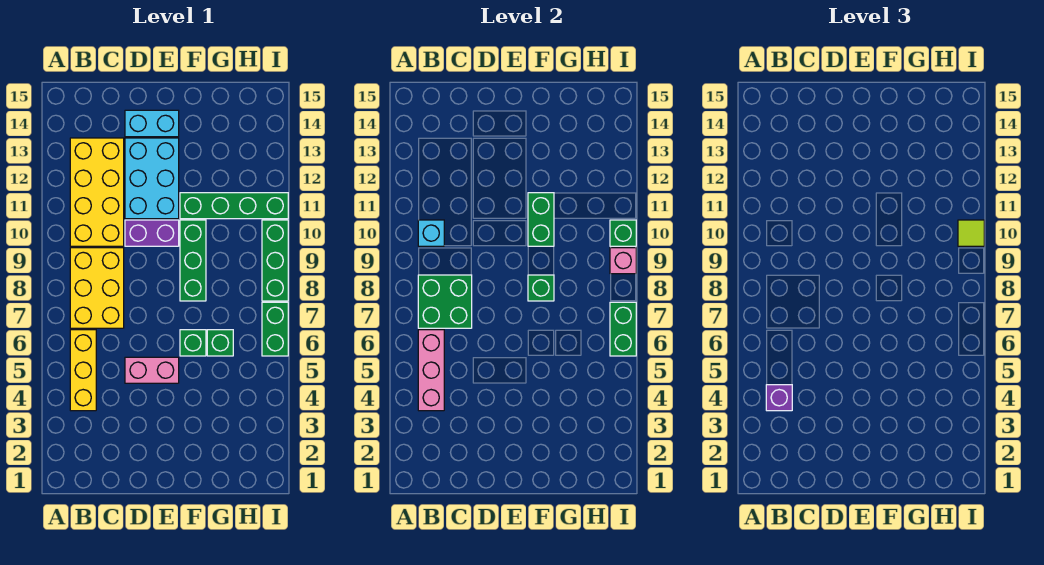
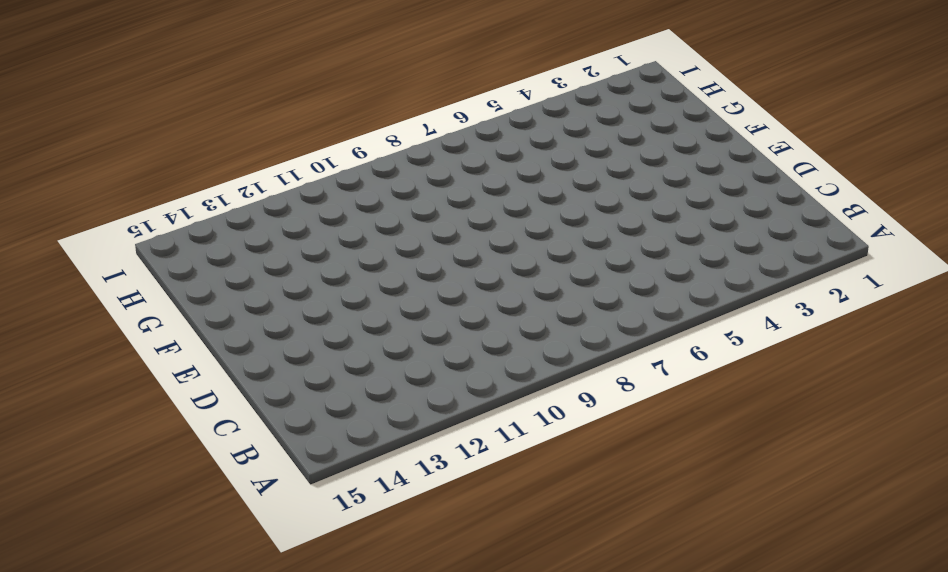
none -> yellow brick B4:B6 level 1
none -> yellow brick B7:C9 level 1
none -> yellow brick B10:C13 level 1

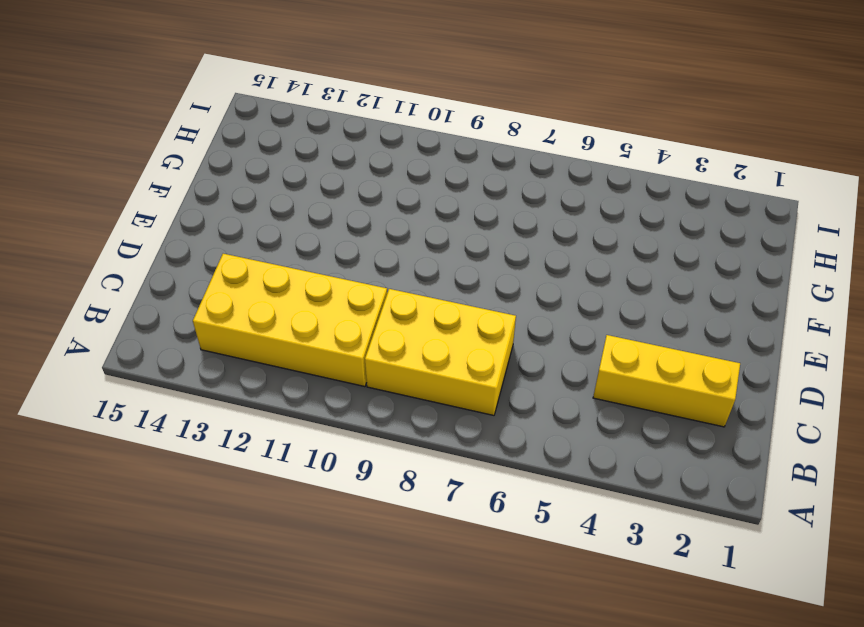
yellow brick C2:C4 level 1 -> yellow brick B4:B6 level 1
none -> pink brick D5:E5 level 1
none -> purple brick D10:E10 level 1
none -> cyan brick D11:E13 level 1

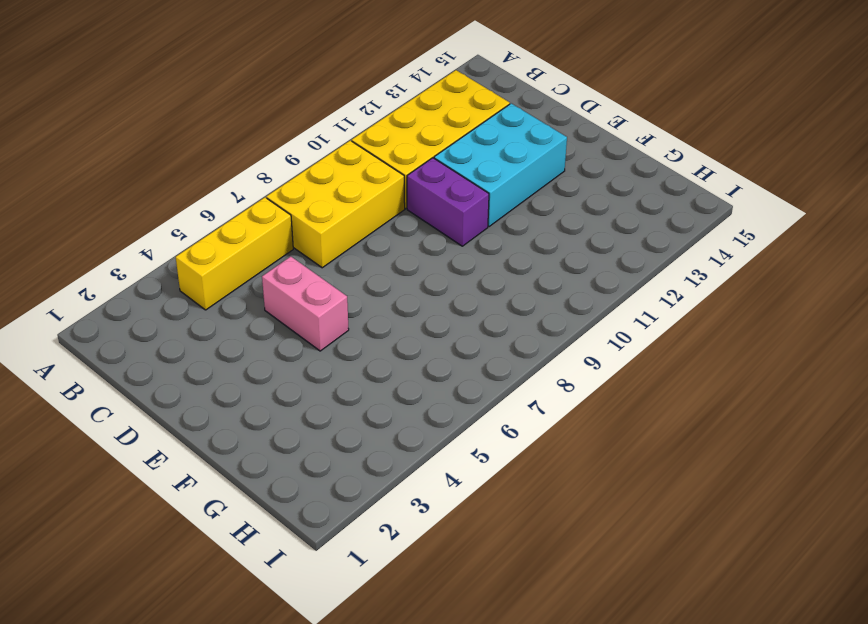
none -> cyan brick D14:E14 level 1
none -> green brick F6 level 1
none -> green brick F8:F10 level 1

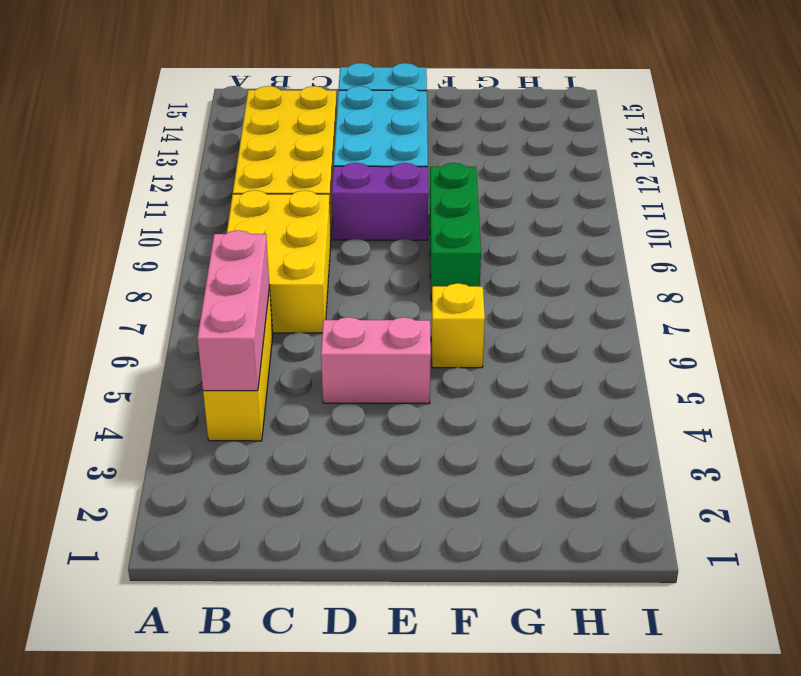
yellow brick F6 level 1 -> green brick F6 level 1
none -> green brick F11:I11 level 1
none -> green brick G6 level 1
none -> green brick I6:I7 level 1

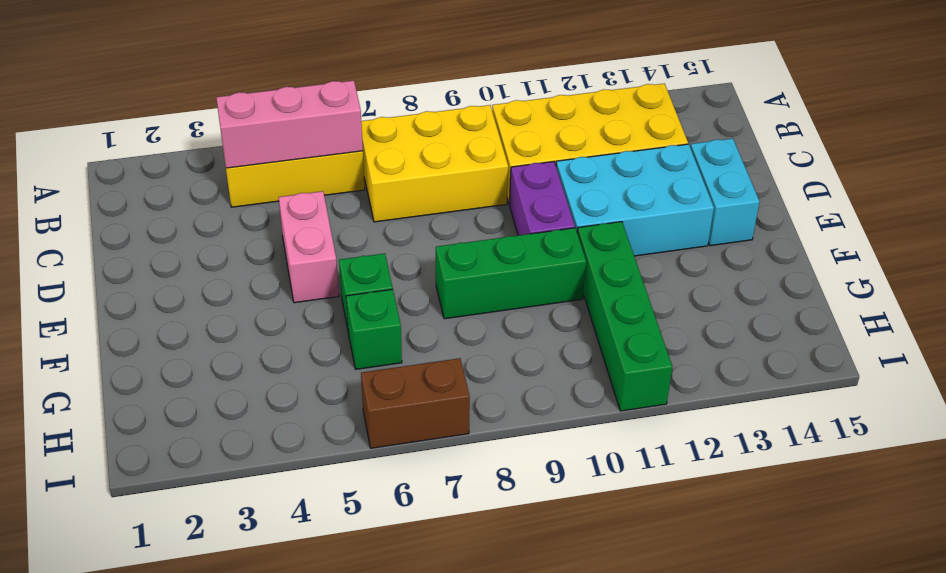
brown brick I6:I7 level 1 -> green brick I6:I7 level 1
none -> green brick I8:I10 level 1
none -> green brick B7:C8 level 2
none -> cyan brick B10 level 2

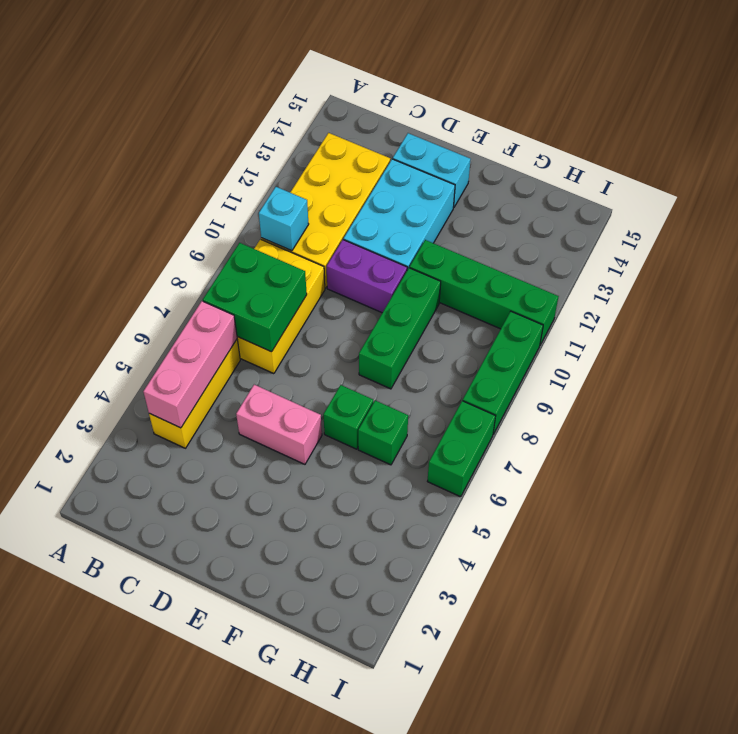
none -> green brick F8 level 2
none -> green brick F10:F11 level 2
none -> green brick I6:I7 level 2

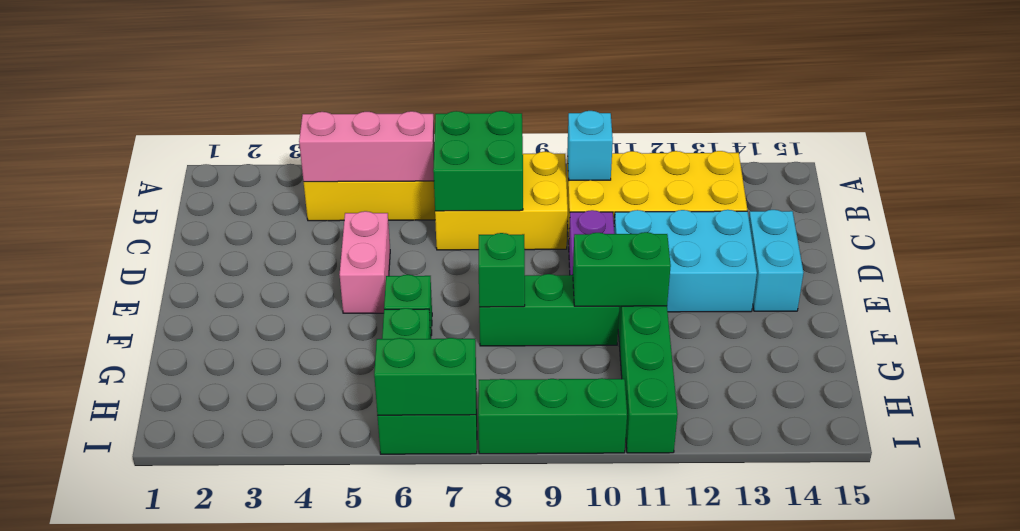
none -> pink brick I9 level 2
none -> green brick I10 level 2
none -> purple brick B4 level 3

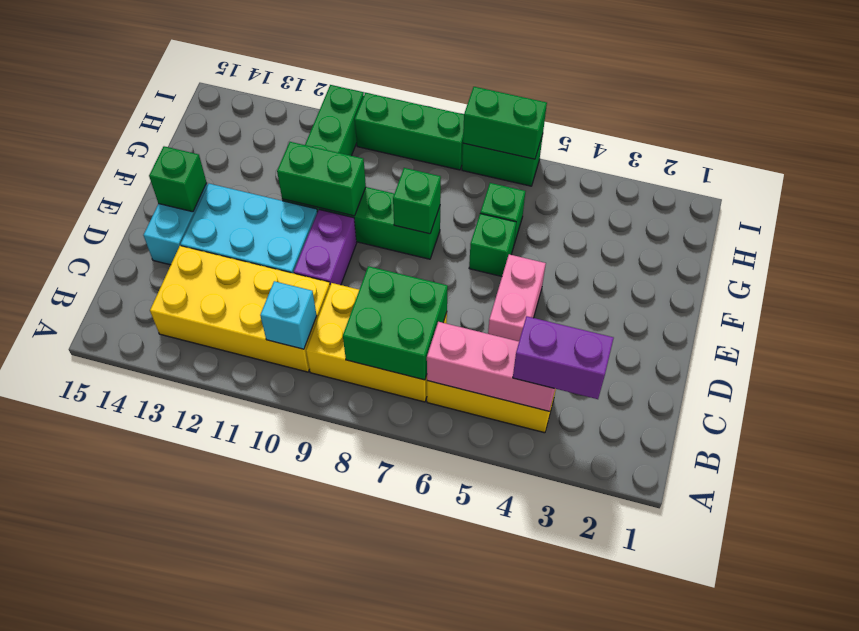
purple brick B3:B4 level 3 -> purple brick B4 level 3
green brick E14 level 2 -> green brick I10 level 2
none -> pink brick I9 level 2
none -> lime tile I10 level 3

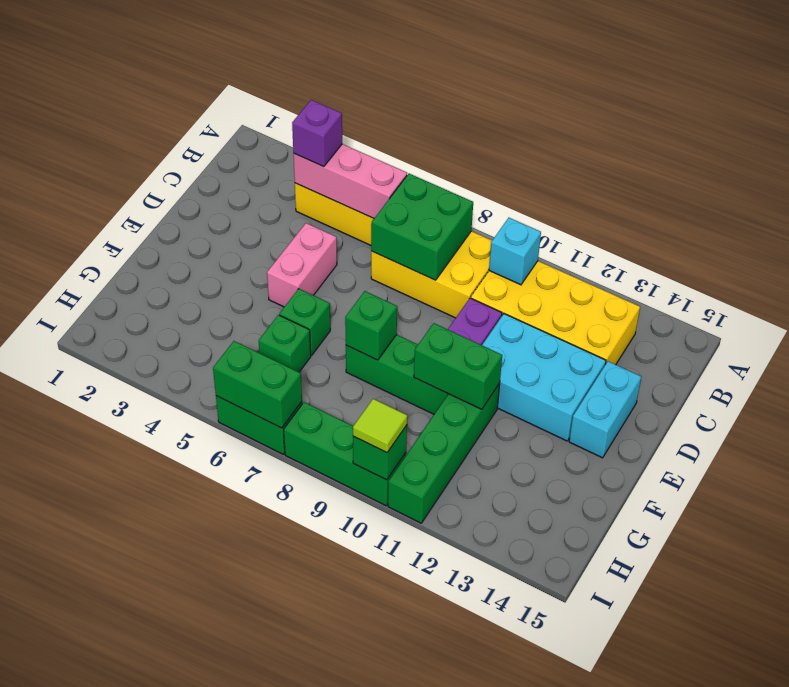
none -> pink brick I9 level 2

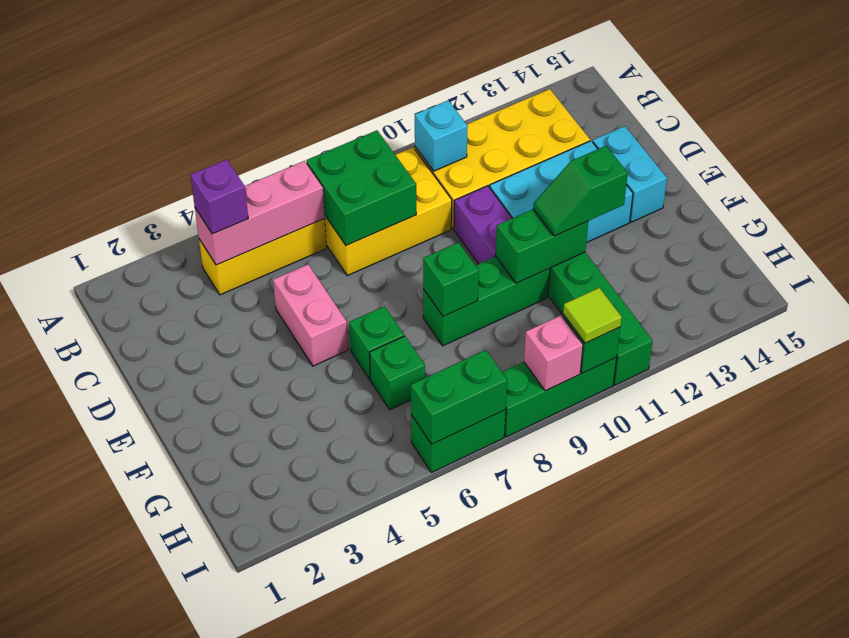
green slope F11:F12 level 3 top 12 -> none

